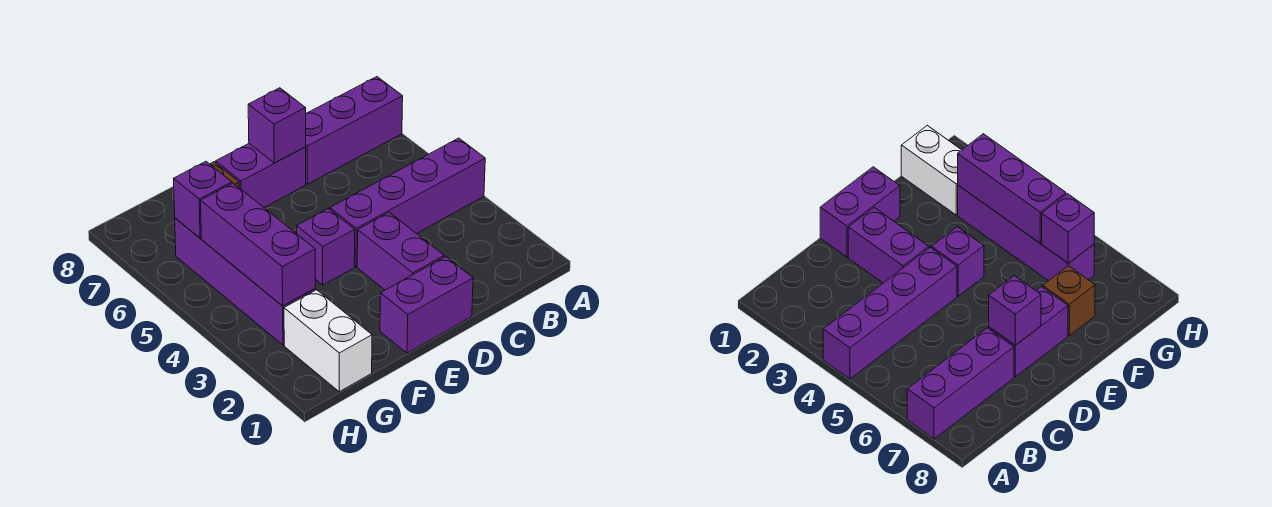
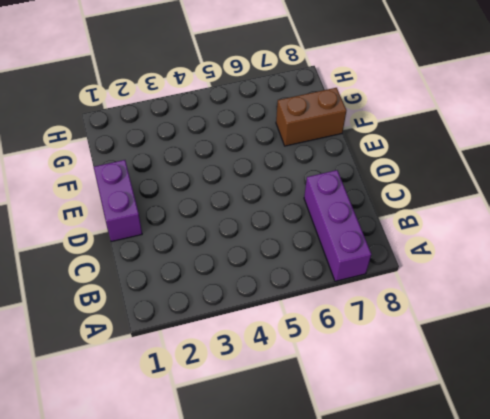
brown brick F7:F8 level 1 -> brown brick F7 level 1
none -> purple brick A4:D4 level 1
none -> purple brick D2:D3 level 1
none -> purple brick D7:E7 level 1

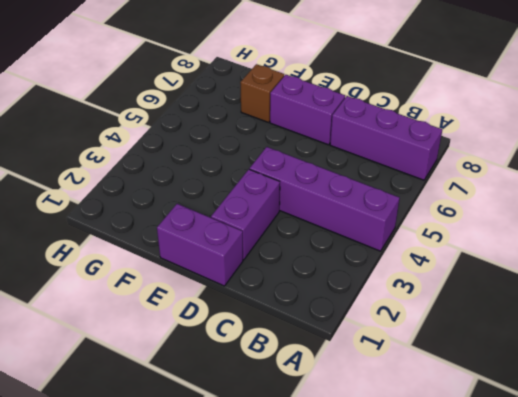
none -> purple brick E4 level 1
none -> white brick G1:G2 level 1
none -> purple brick G3:G6 level 1

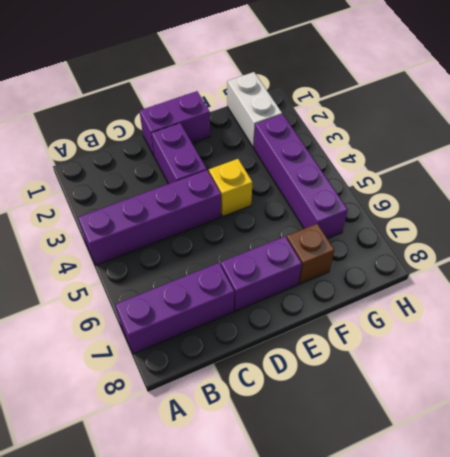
yellow brick E4 level 1 -> purple brick E4 level 1
none -> purple brick D7 level 2
none -> purple brick G3:G5 level 2
none -> purple brick G6 level 2

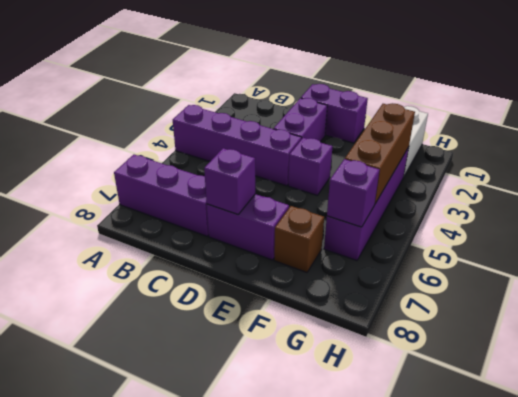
brown brick G3:G5 level 2 -> purple brick G3:G5 level 2

